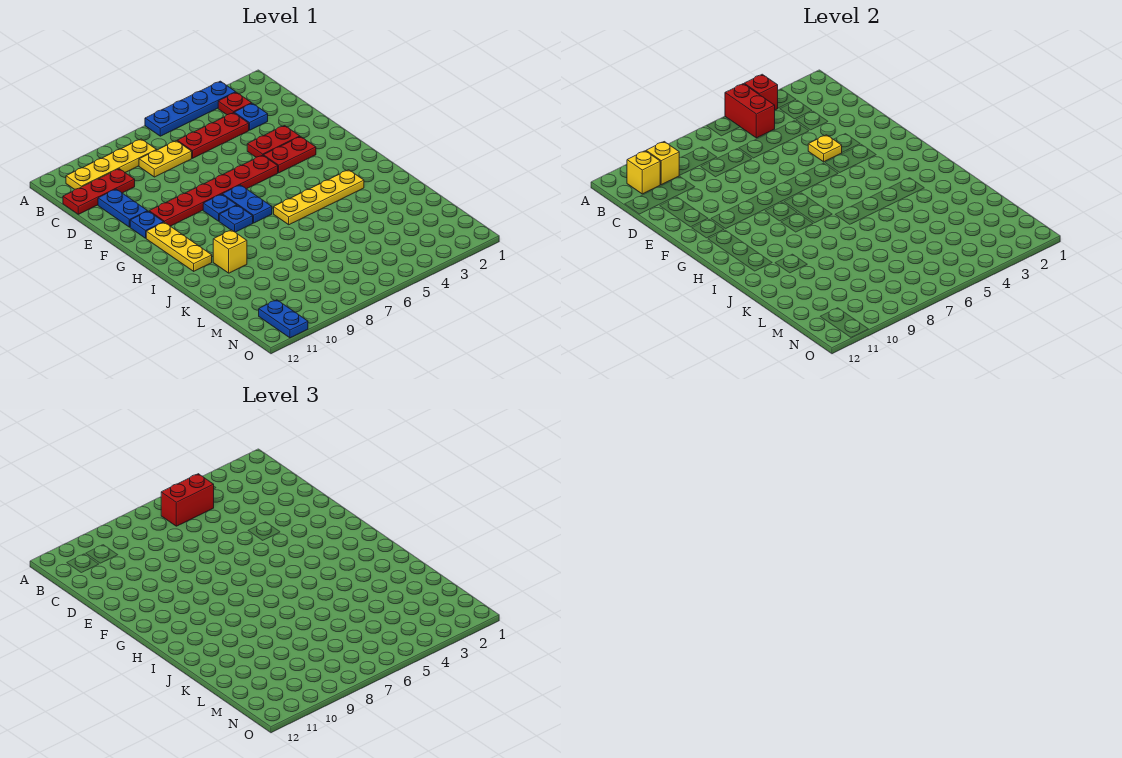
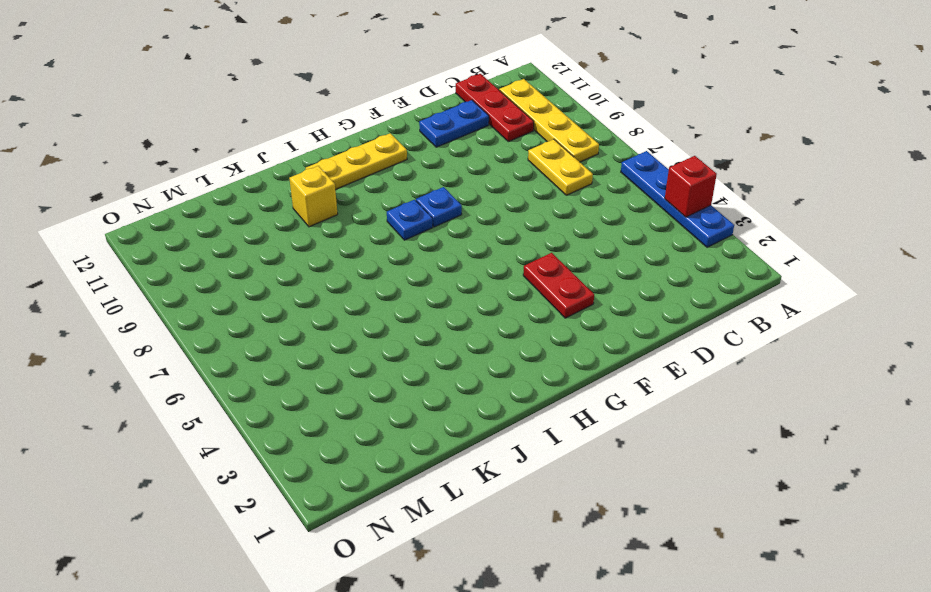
none -> red plate B3 level 1
none -> blue plate C3 level 1
none -> red plate C4:C6 level 1

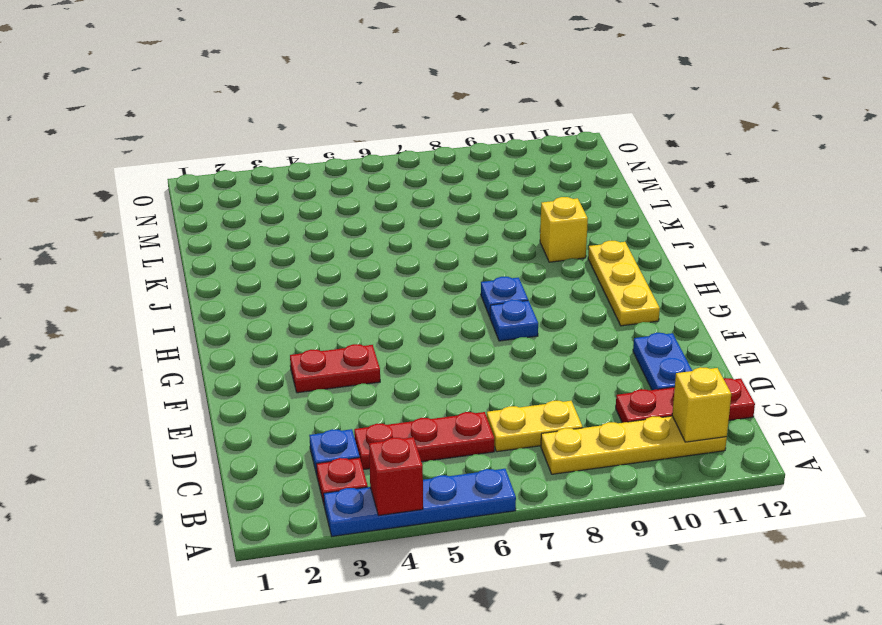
none -> red plate E3:E4 level 1
none -> red plate F5:F10 level 1
none -> blue plate F11 level 1

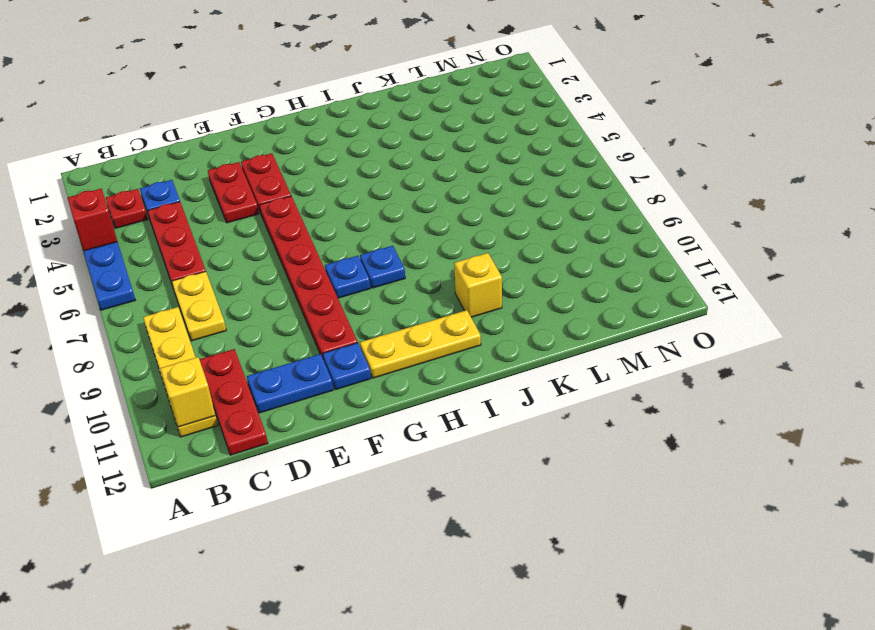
none -> blue plate G7:H7 level 1
none -> yellow plate I3:I6 level 1
none -> blue plate N11:O11 level 1

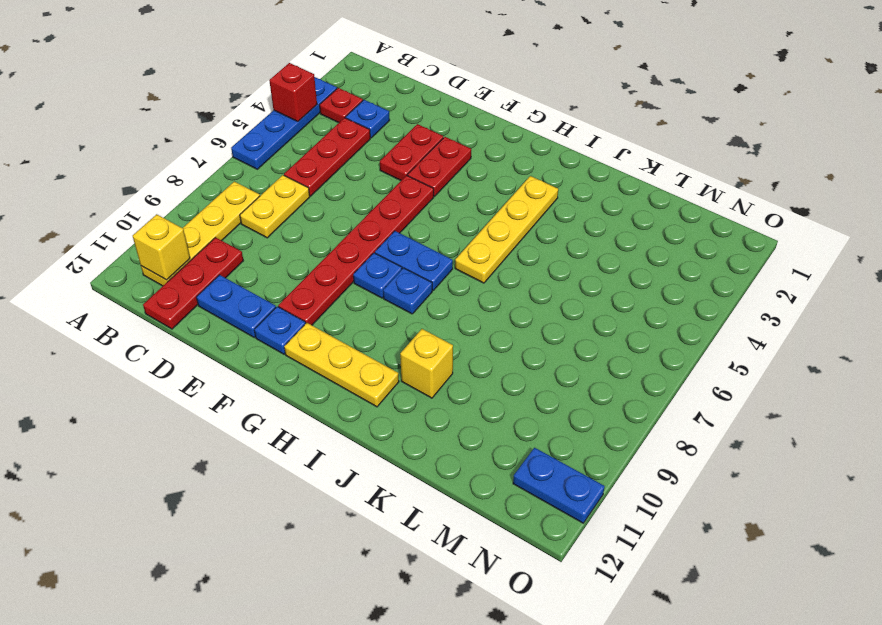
none -> red brick A5:B5 level 2
none -> yellow brick B10 level 2
none -> yellow plate E4 level 2

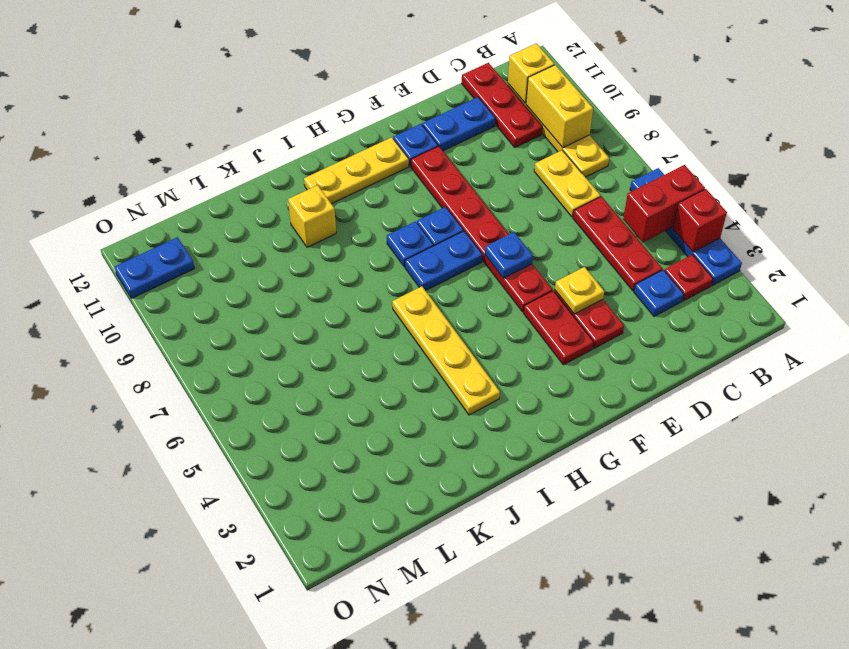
yellow brick B9:B10 level 2 -> yellow brick B10 level 2
blue plate F6 level 2 -> none
none -> red brick B5:B6 level 3

